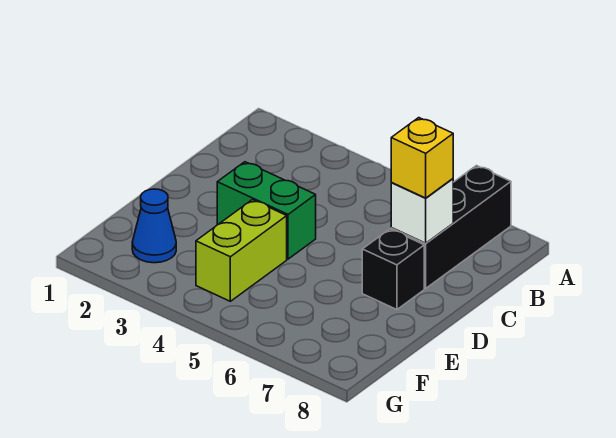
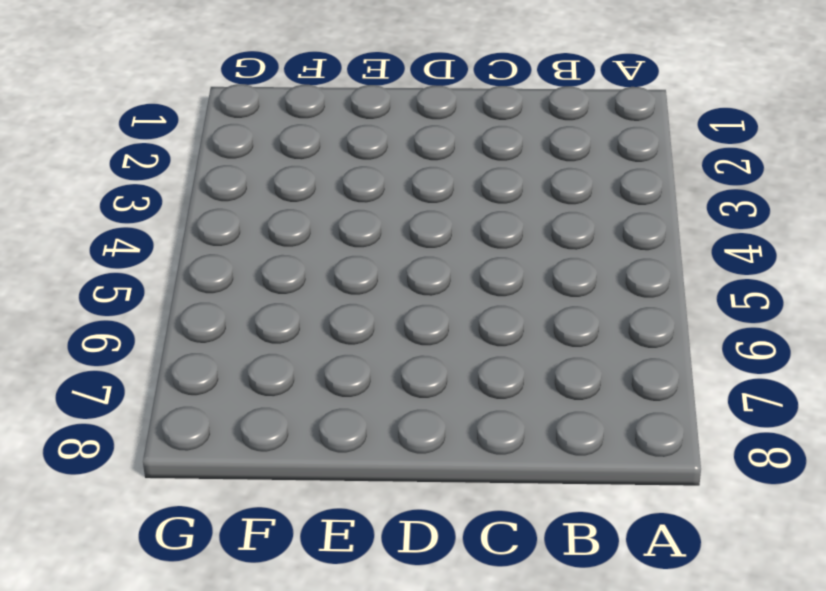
none -> black brick A7:C7 level 1
none -> green brick D3:D4 level 1

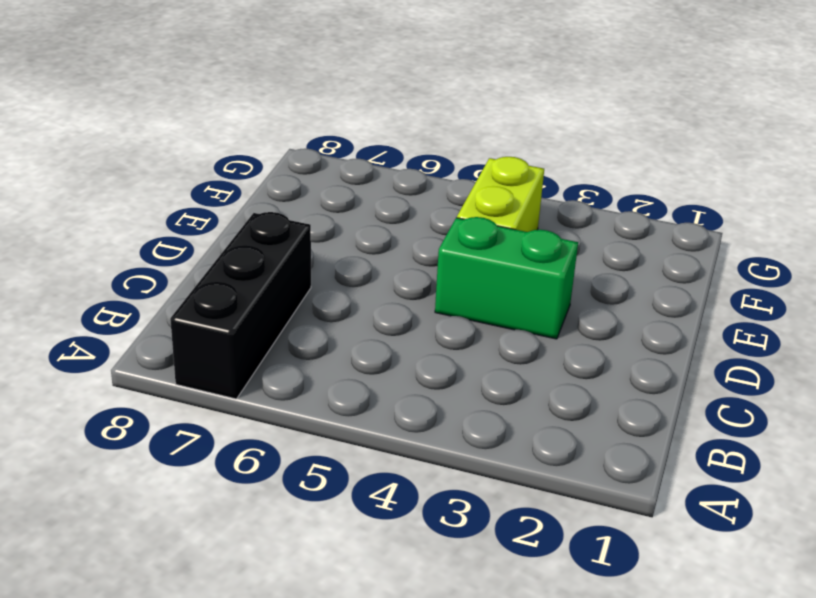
none -> black brick D7 level 1
none -> blue cone F2 level 1

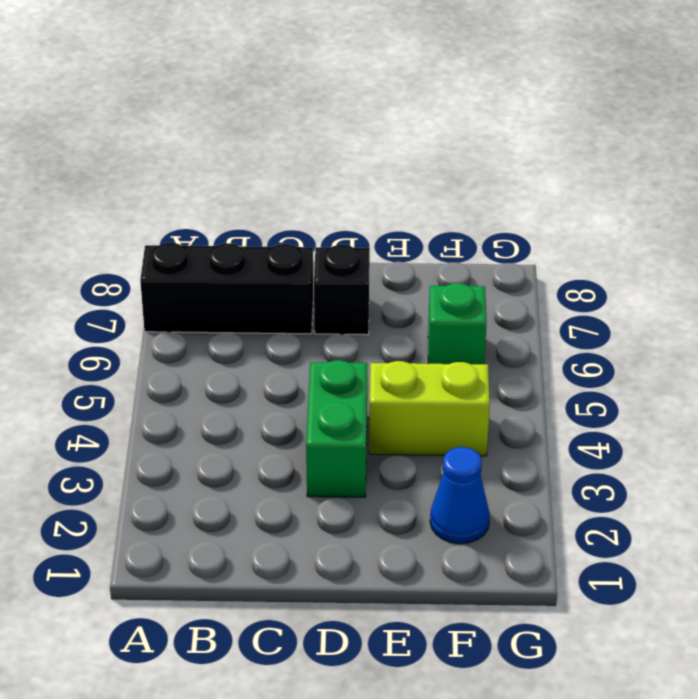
green brick F6 level 1 -> none
none -> white brick C7 level 2
none -> yellow brick C7 level 3

